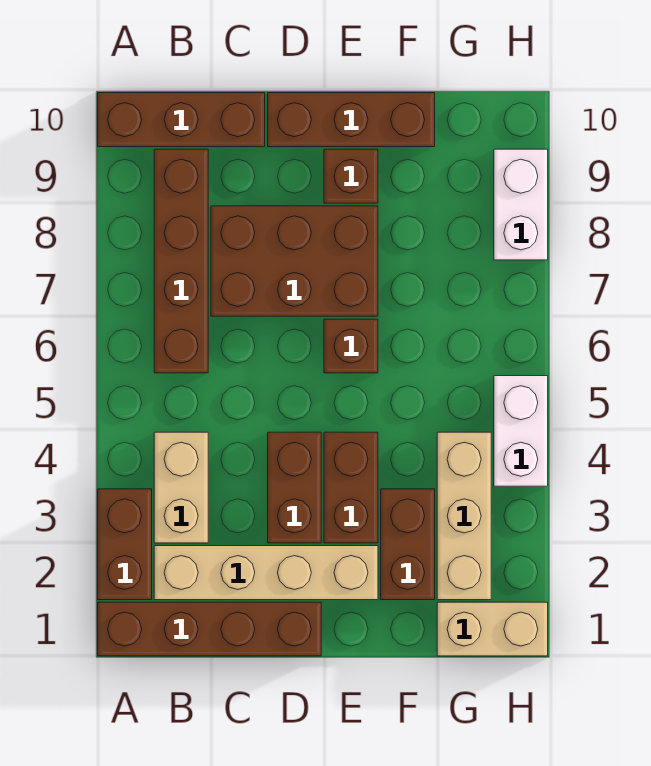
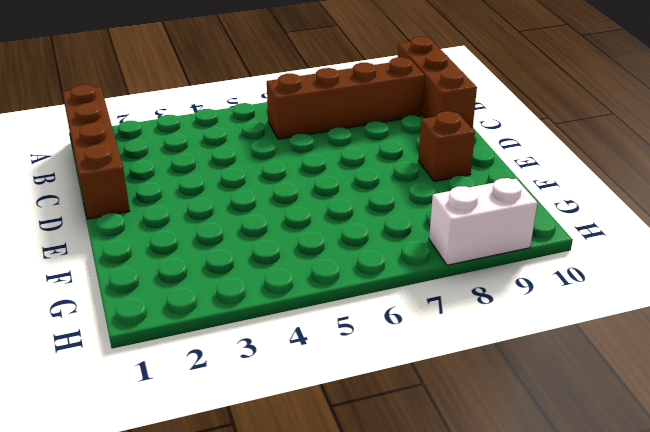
none -> brown brick A2:A3 level 1
none -> tan brick B2:E2 level 1
none -> tan brick B3:B4 level 1

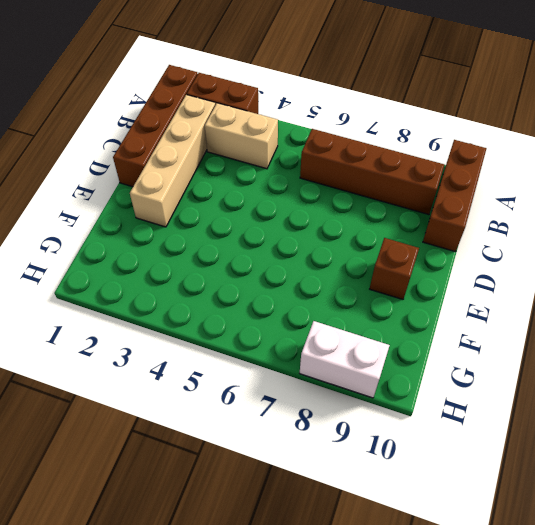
none -> brown brick C7:E8 level 1
none -> brown brick D3:D4 level 1
none -> brown brick D10:F10 level 1

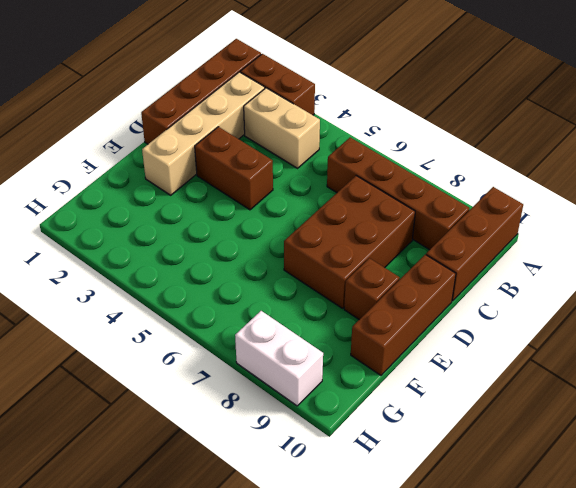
none -> brown brick E3:E4 level 1
none -> brown brick E6 level 1
none -> brown brick F2:F3 level 1

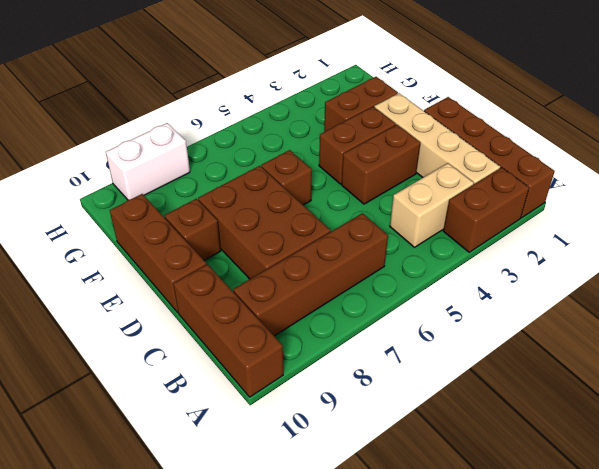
none -> tan brick G1:H1 level 1
none -> tan brick G2:G4 level 1
none -> white brick H4:H5 level 1

